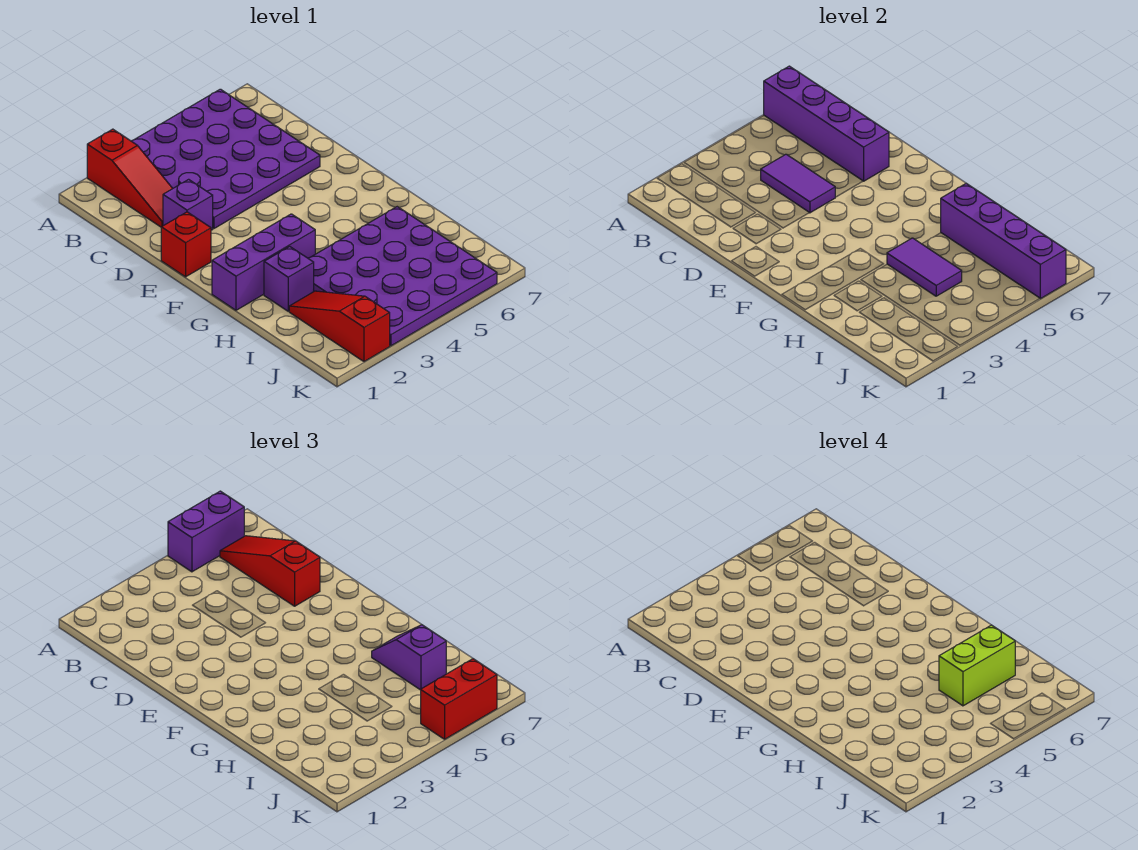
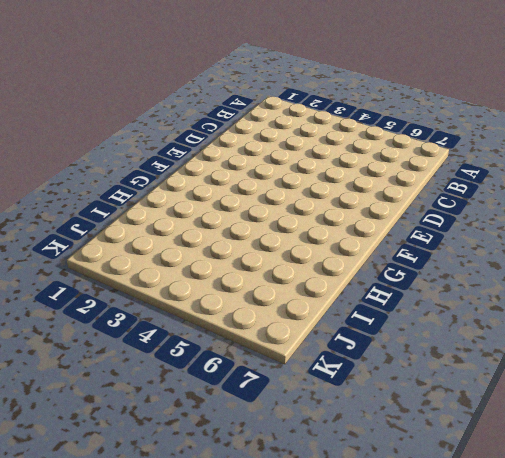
none -> red slope A2:C2 level 1 top A
none -> purple plate A3:D6 level 1
none -> purple brick D2 level 1

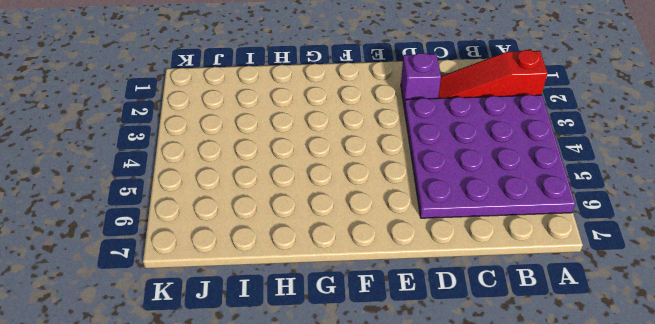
none -> red brick E1 level 1
none -> purple brick G1:G3 level 1
none -> purple brick H2 level 1

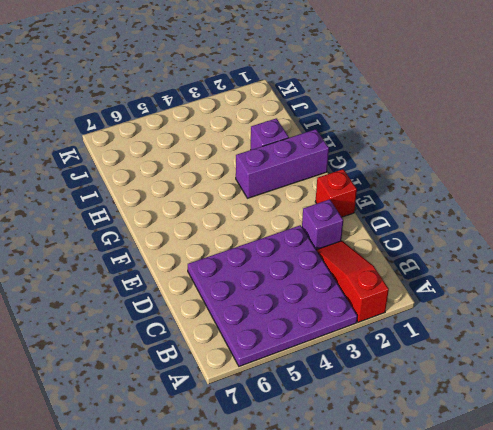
none -> purple plate H3:K6 level 1
none -> red slope I2:K2 level 1 top K
none -> purple brick A6:D6 level 2

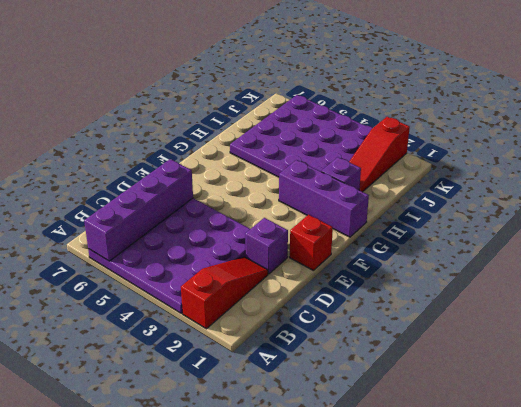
none -> purple tile C4:D4 level 2
none -> purple tile H4:I4 level 2
none -> purple brick H6:K6 level 2

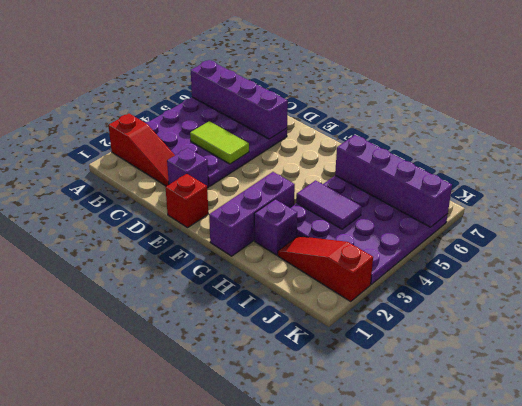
lime tile C4:D4 level 2 -> purple tile C4:D4 level 2
none -> purple brick A5:A6 level 3
none -> red slope B6:D6 level 3 top D
none -> purple slope H6:I6 level 3 top I

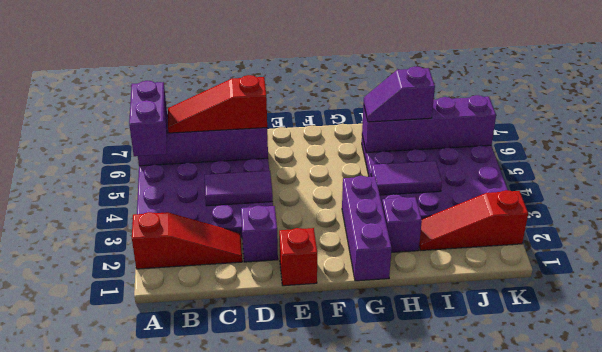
none -> red brick K5:K6 level 3
none -> lime brick I5:I6 level 4

